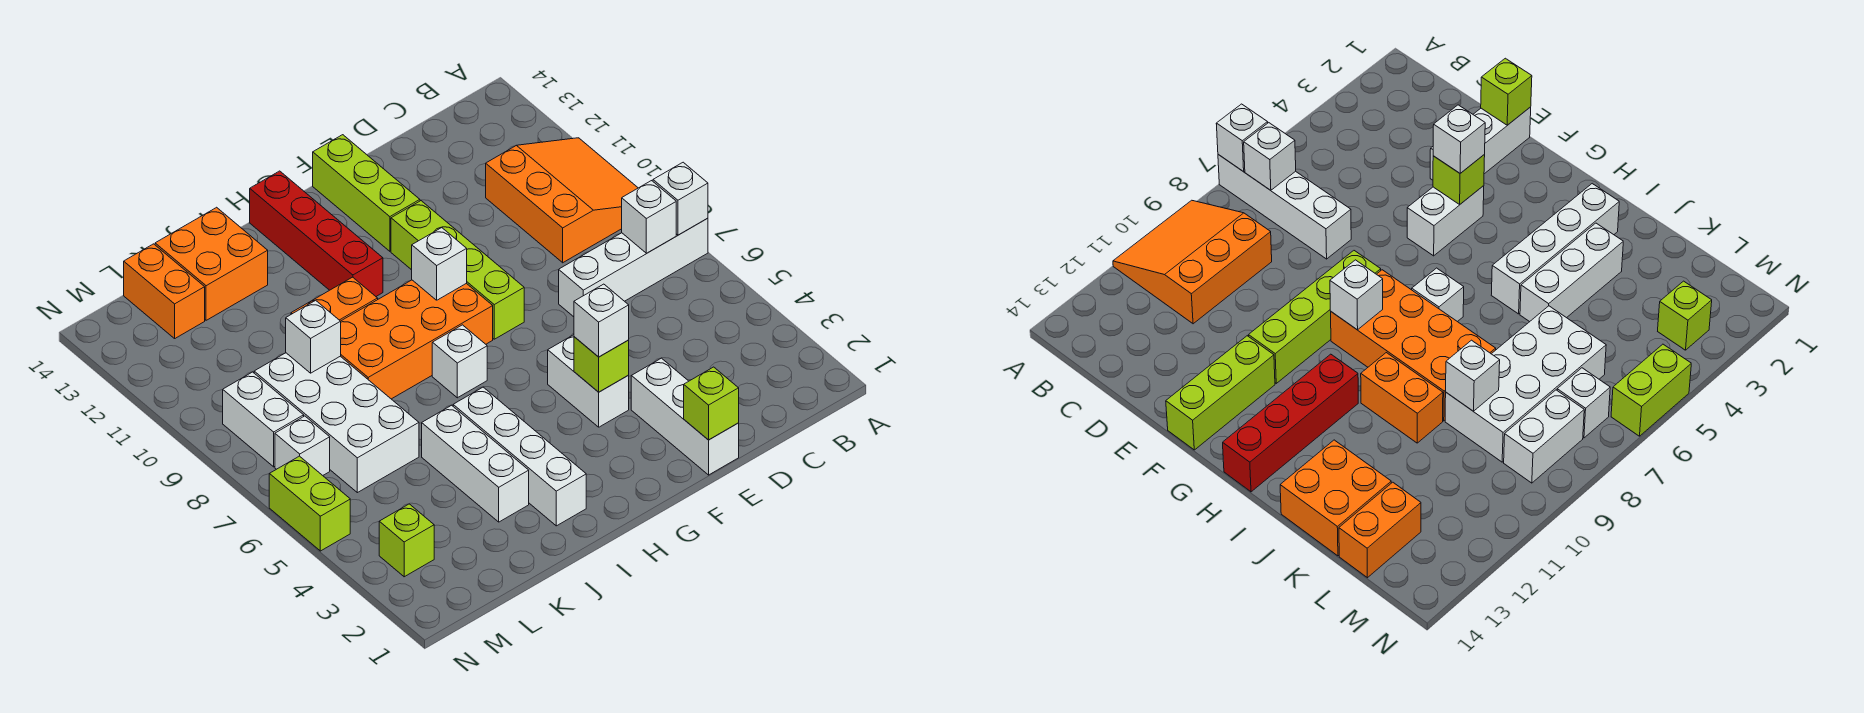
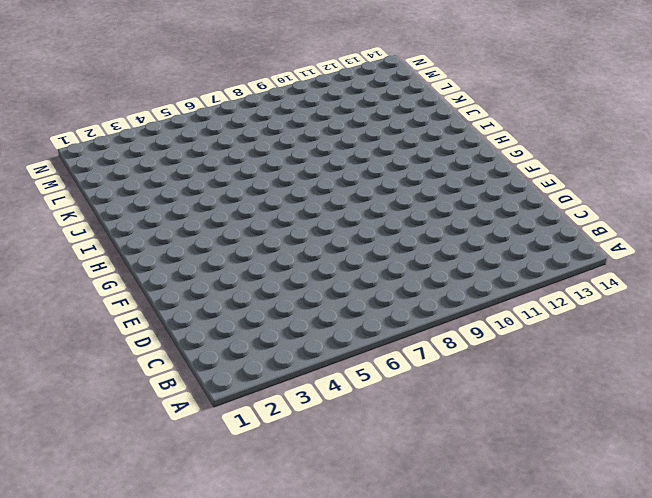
none -> white brick A7:D7 level 1
none -> orange slope A9:C11 level 1 top C
none -> white brick E1:E3 level 1

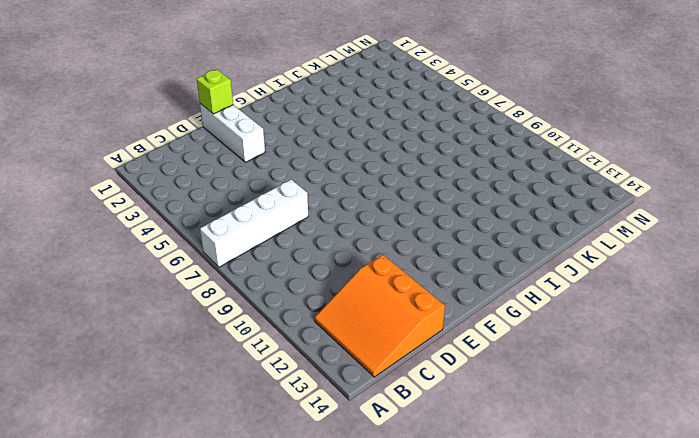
orange slope B12:D14 level 1 top D -> orange slope A9:C11 level 1 top C
none -> white brick F4:F5 level 1
none -> lime brick F8:F11 level 1
none -> lime brick F12:F14 level 1

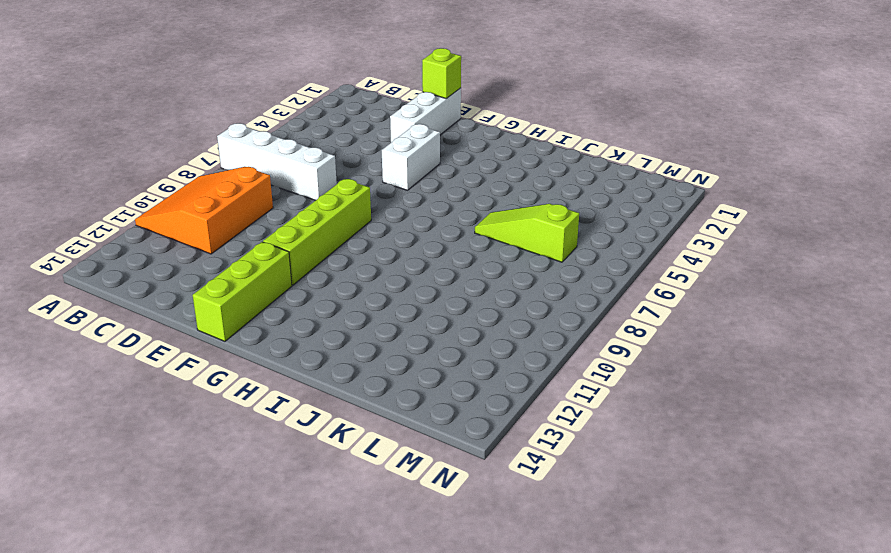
lime slope J6:L6 level 1 top L -> white brick K6:L9 level 1
none -> orange brick G8:J9 level 1
none -> white brick H7 level 1
none -> red brick H11:H14 level 1

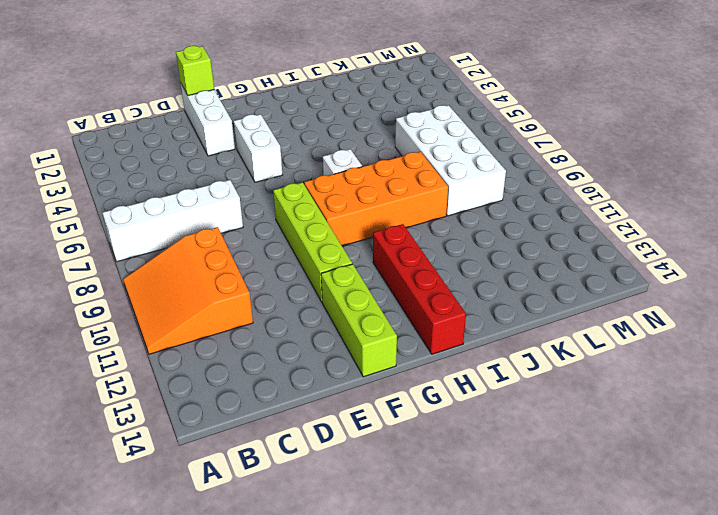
none -> white brick I2:I5 level 1
none -> orange brick I10:J10 level 1
none -> white brick J3:J5 level 1

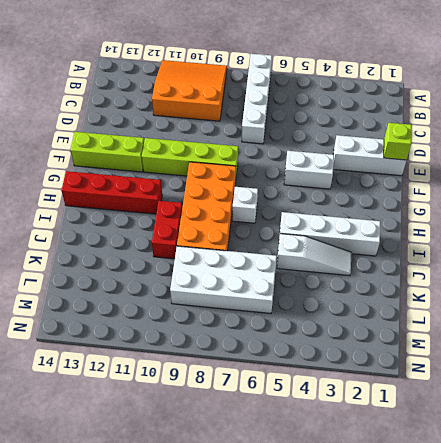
red brick I10:J10 level 1 -> orange brick I10:J10 level 1
white slope J3:J5 level 1 top 5 -> white brick J3:J5 level 1
none -> orange brick J13:K14 level 1
none -> orange brick L13:L14 level 1
none -> lime brick M3 level 1

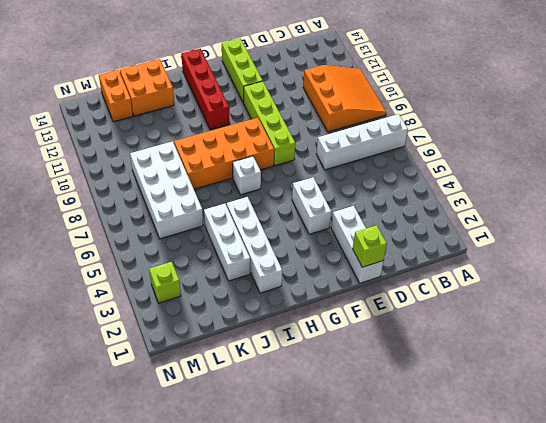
none -> orange brick I10:J10 level 1
none -> white brick M7 level 1
none -> white brick M8:M9 level 1

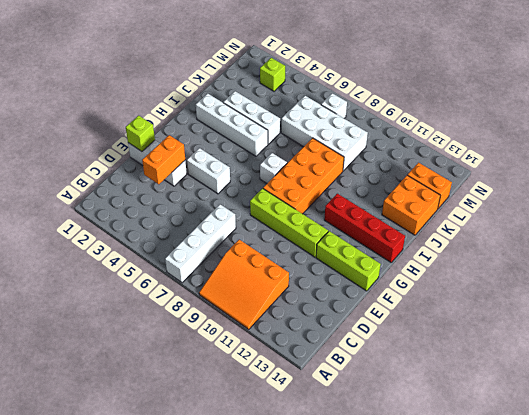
orange brick D3:E3 level 2 -> orange brick I10:J10 level 1
none -> white brick M8:M9 level 1
none -> lime brick N5:N6 level 1
none -> white brick A7 level 2

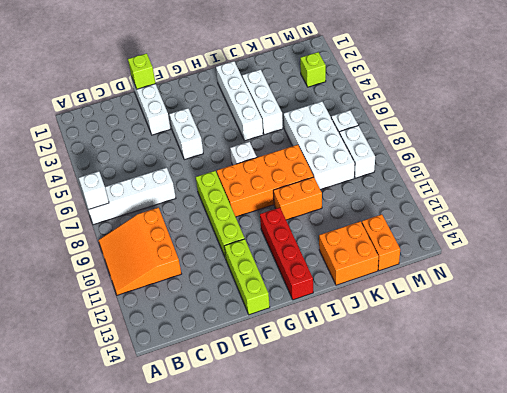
none -> lime brick N5:N6 level 1
none -> white brick B7 level 2
none -> lime brick F4 level 2

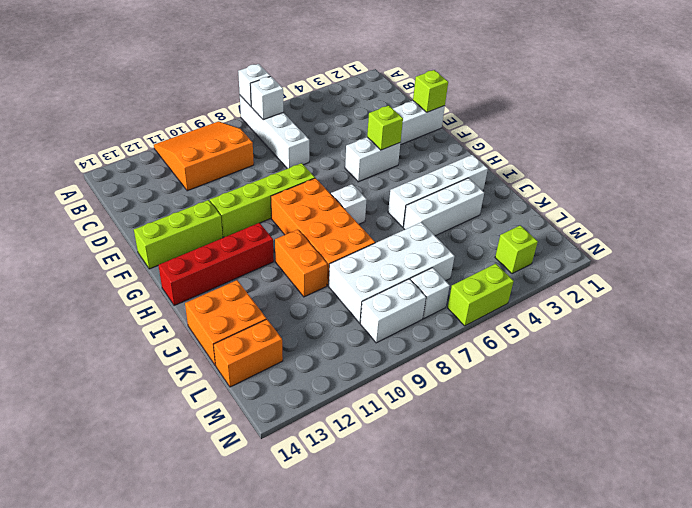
none -> white brick G9 level 2
none -> white brick K9 level 2
none -> white brick F4 level 3

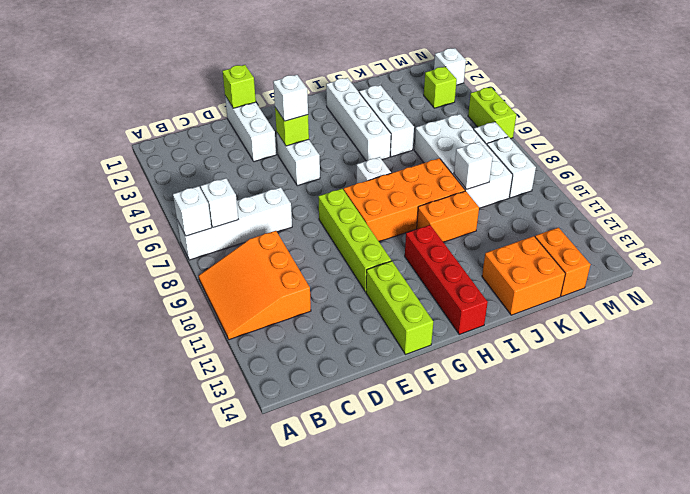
white brick N2 level 1 -> white brick G9 level 2

